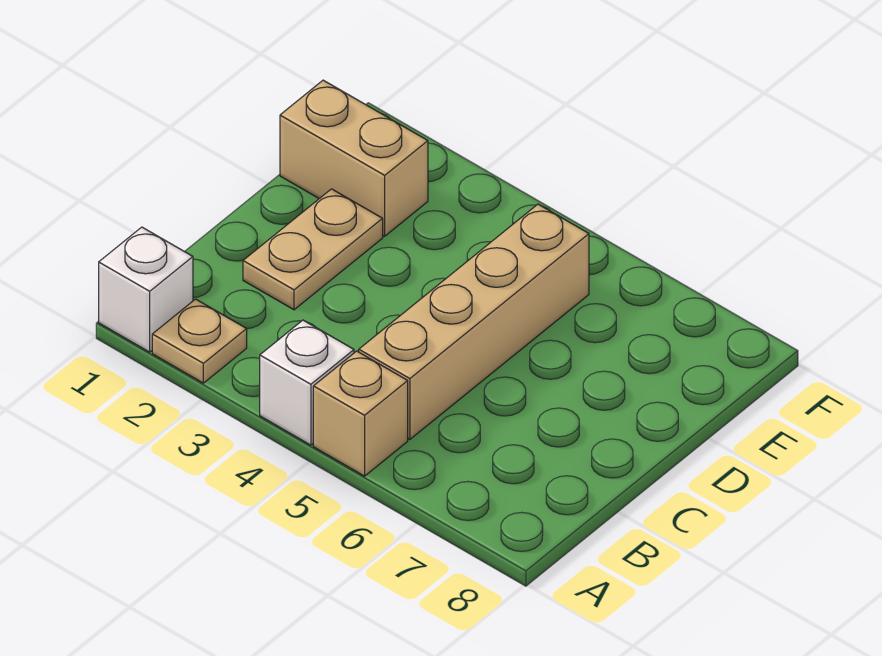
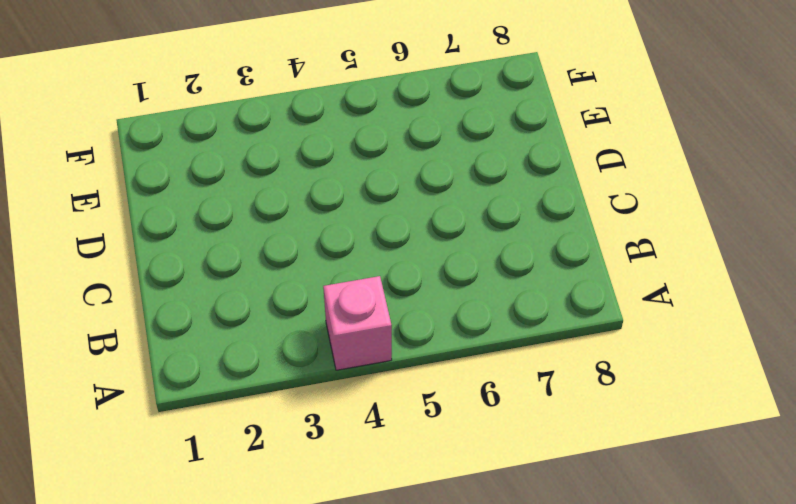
pink brick A4 level 1 -> white brick A4 level 1
none -> white brick A1 level 1
none -> tan plate A2 level 1

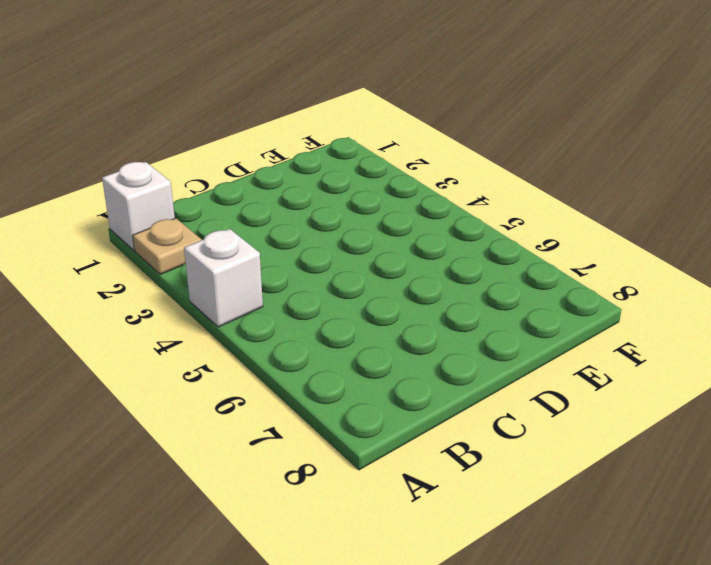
none -> tan brick A5 level 1
none -> tan brick B5:E5 level 1

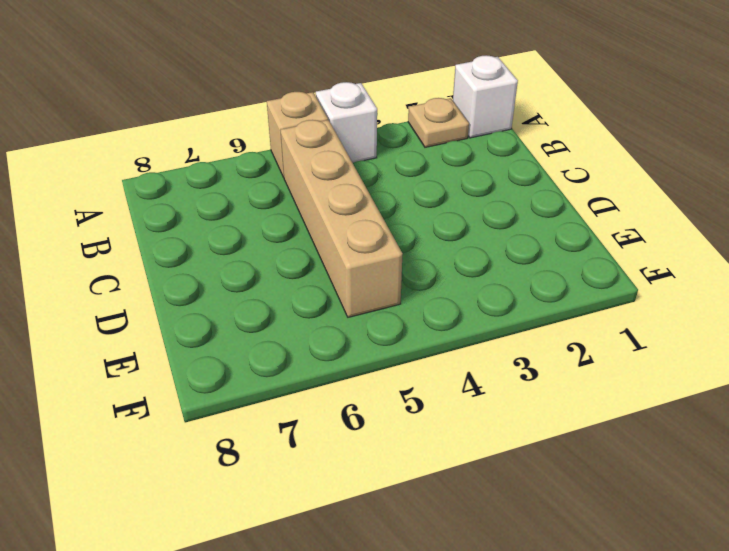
none -> tan plate C2:D2 level 1
none -> tan brick E1:E2 level 1

